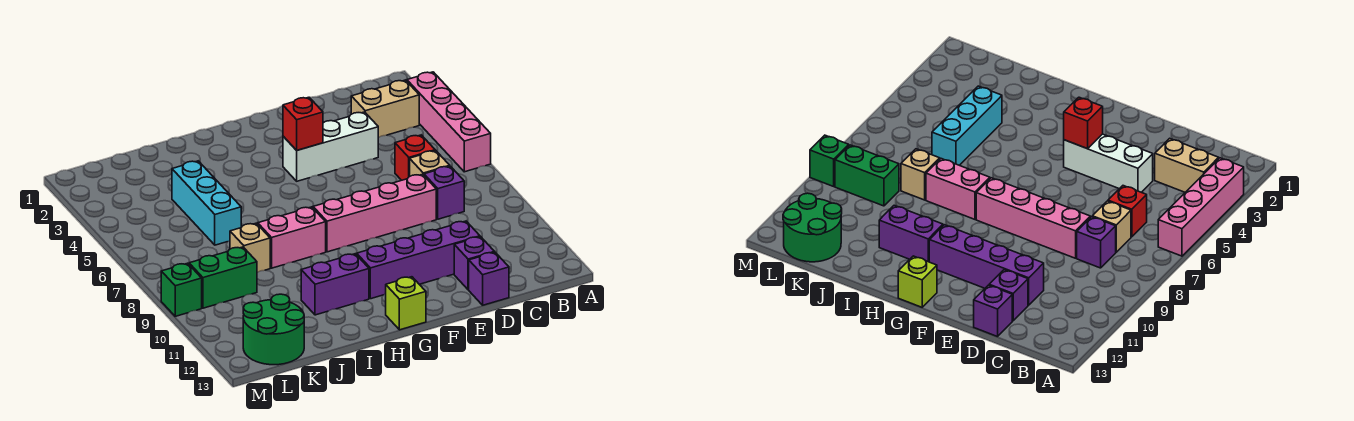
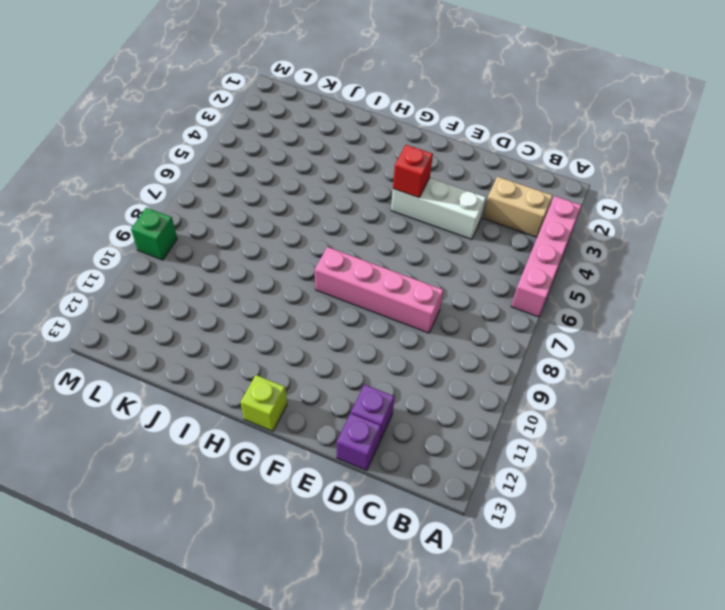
none -> red brick C6 level 1
none -> tan brick C7 level 1
none -> purple brick C8 level 1

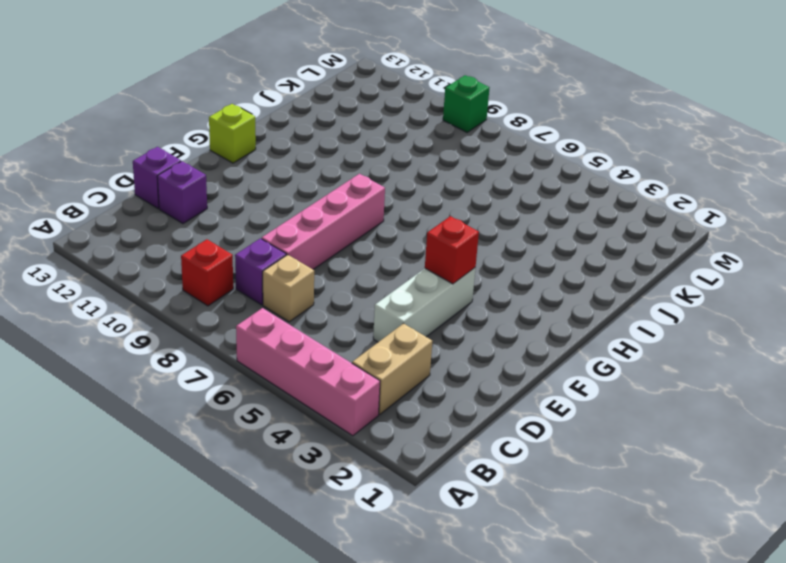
red brick B9 level 1 -> red brick C6 level 1
none -> purple brick D11:G11 level 1
none -> pink brick H8:I8 level 1
none -> purple brick H11:I11 level 1

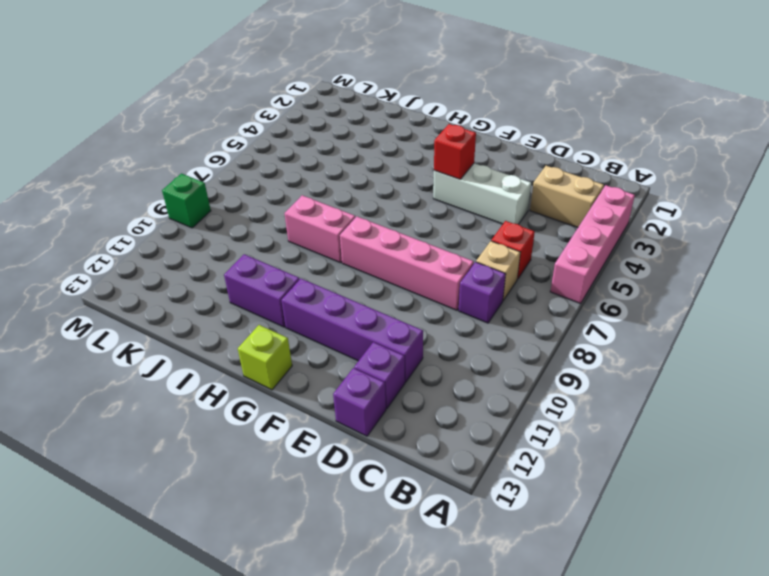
none -> cyan brick J4:J6 level 1
none -> tan brick J8 level 1
none -> green brick K9:L9 level 1

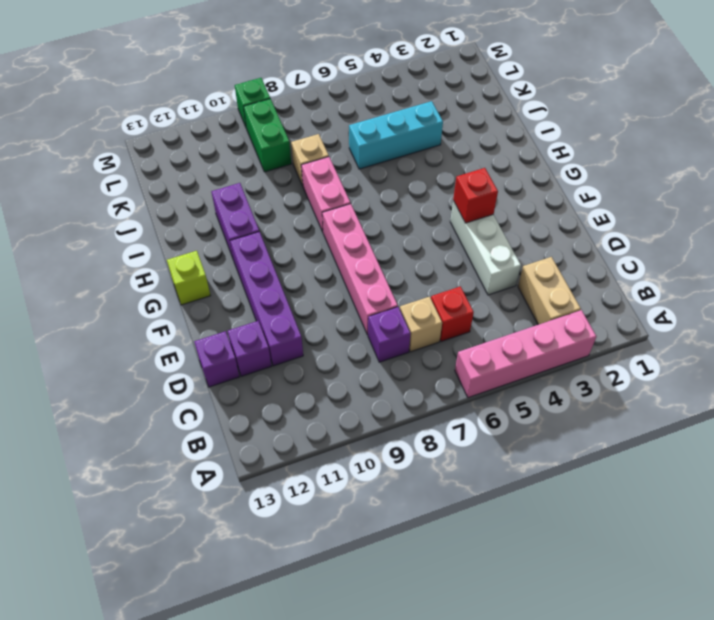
none -> green round brick K12:L13 level 1

